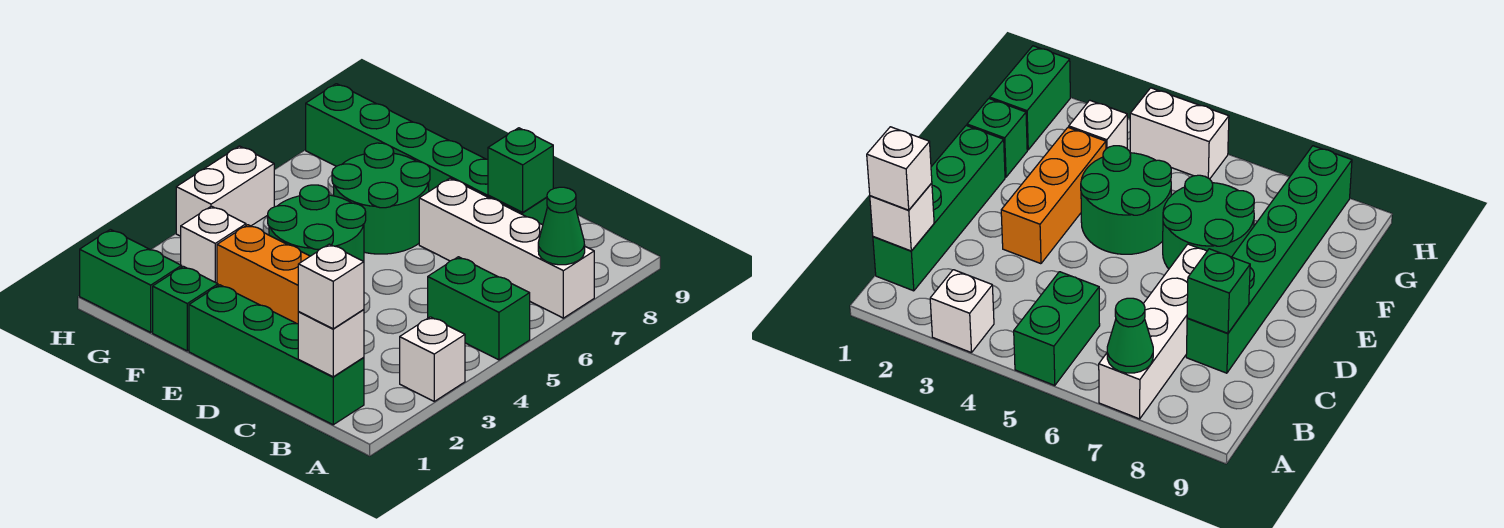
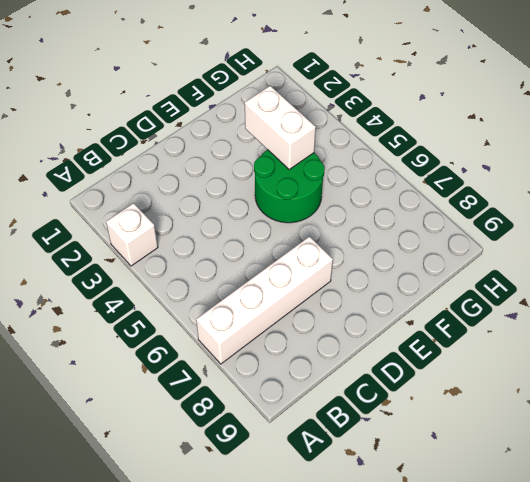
white brick F3:F4 level 2 -> white brick H4:H5 level 1
none -> green brick A5:B5 level 1
none -> green brick B1:E1 level 1
none -> green brick C8:H8 level 1

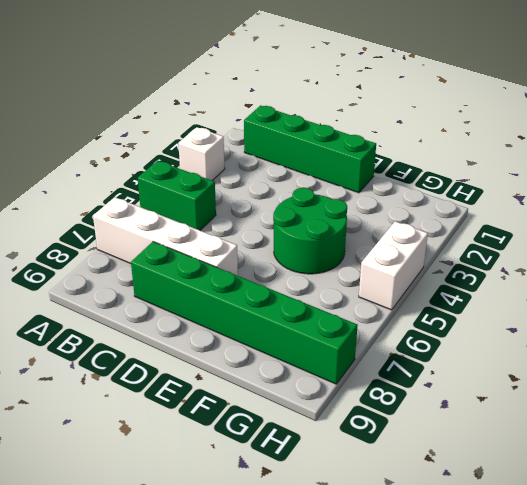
none -> orange brick D3:F3 level 1
none -> green round brick E6:F7 level 1
none -> green brick F1 level 1

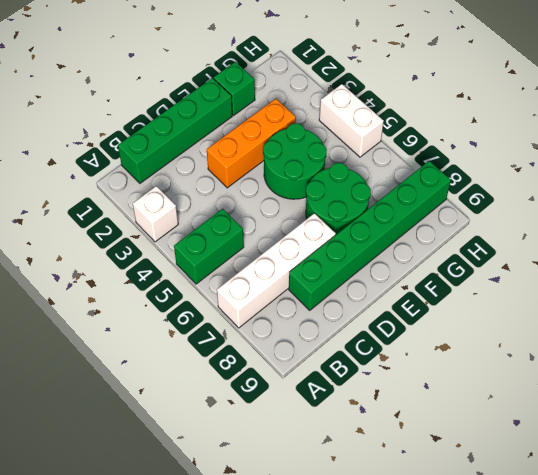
none -> green brick G1:H1 level 1
none -> white brick G3 level 1
none -> green cone A7 level 2

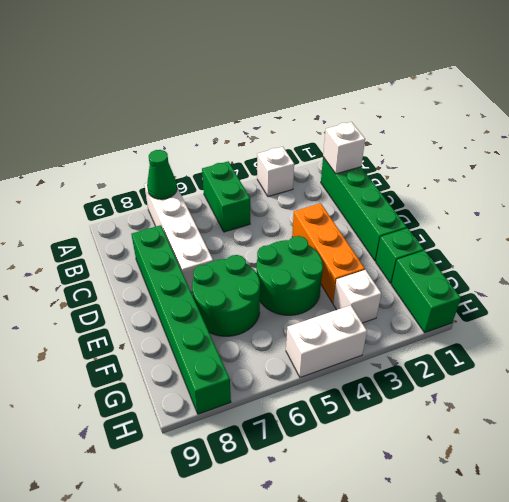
none -> green brick C8 level 2
none -> white brick B1 level 3

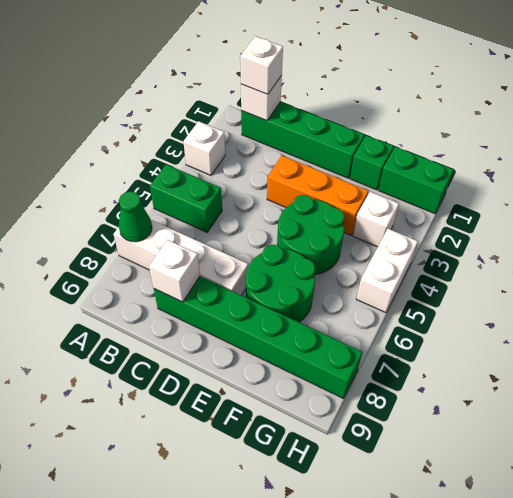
white brick C8 level 2 -> green brick C8 level 2

